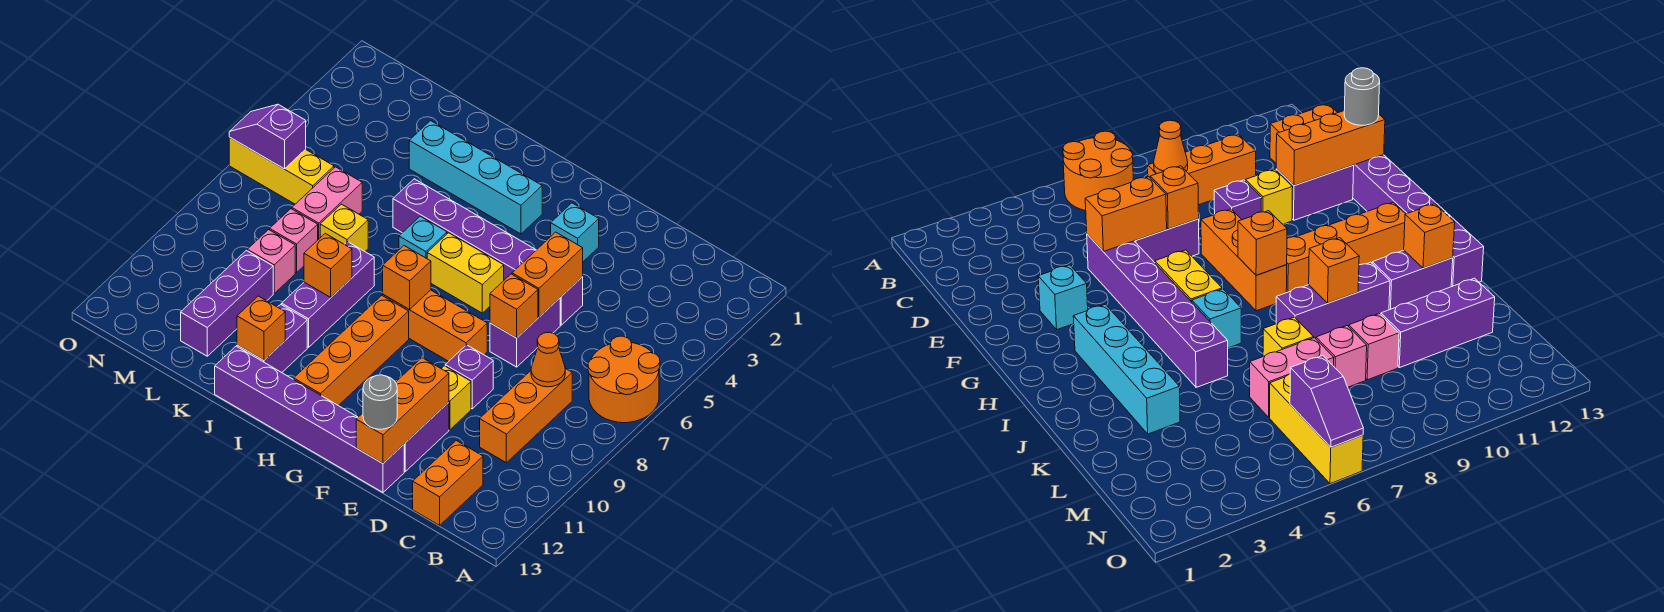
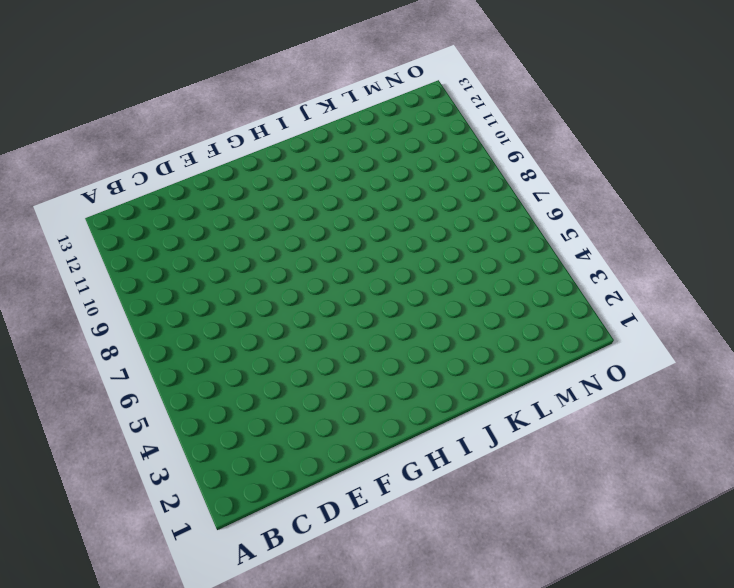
none -> orange round brick A6:B7 level 1
none -> orange brick C8:C10 level 1
none -> orange brick C12:C13 level 1
none -> purple brick E5:J5 level 1

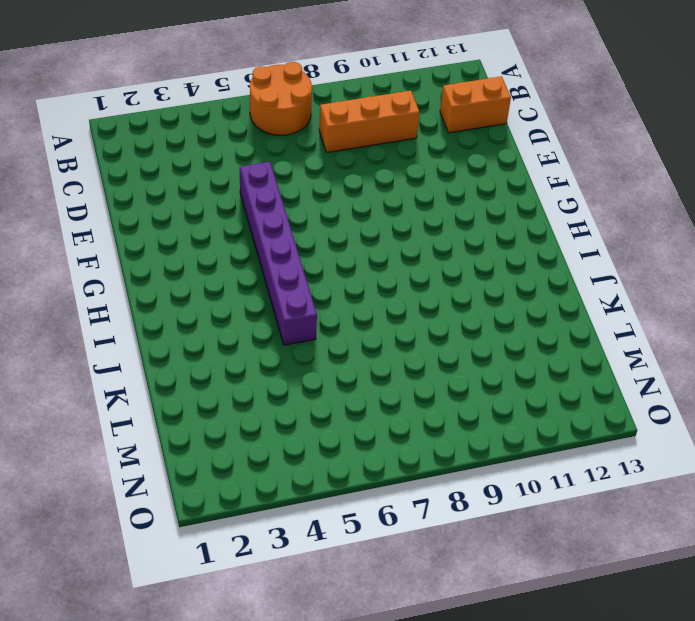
none -> purple brick E6:E7 level 1
none -> purple brick E9 level 1
none -> yellow brick E10 level 1
none -> purple brick E11:E12 level 1

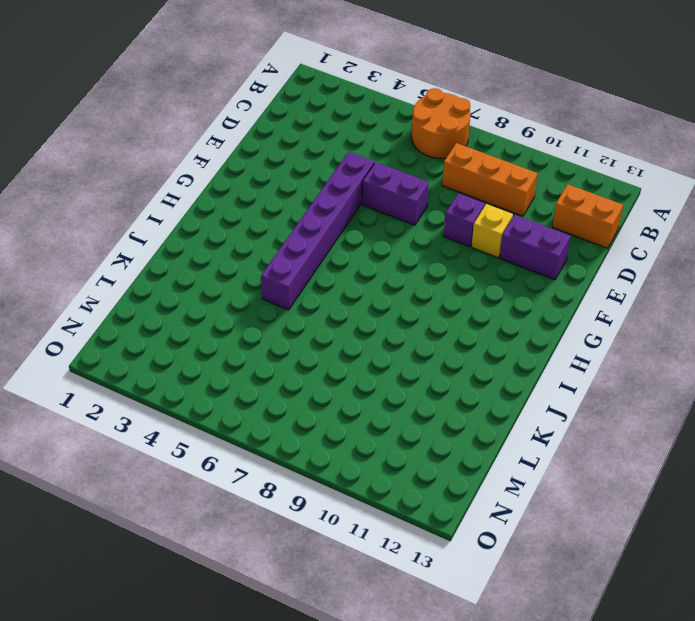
none -> purple brick E13:J13 level 1
none -> cyan brick F3 level 1
none -> orange brick F8:H8 level 1
none -> yellow brick G6:H6 level 1

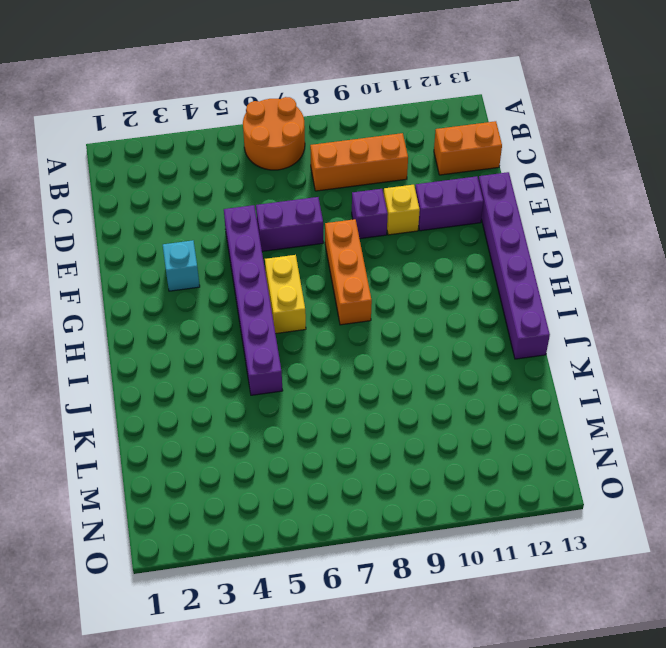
none -> cyan brick H3:K3 level 1
none -> orange brick H9:H12 level 1
none -> cyan brick I6 level 1
none -> purple brick J8:J10 level 1

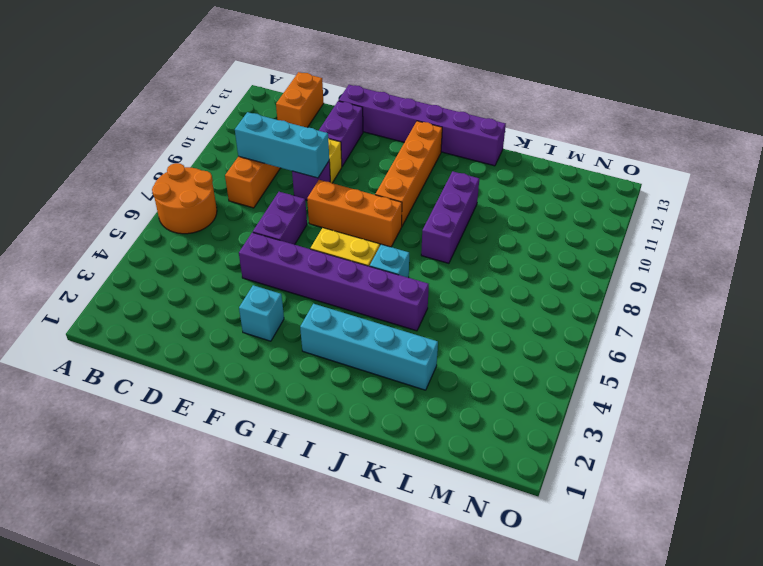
cyan brick C9:E9 level 2 -> none
none -> purple brick J11:J12 level 1
none -> yellow brick K7 level 1
none -> pink brick L6:L7 level 1
none -> pink brick L8 level 1

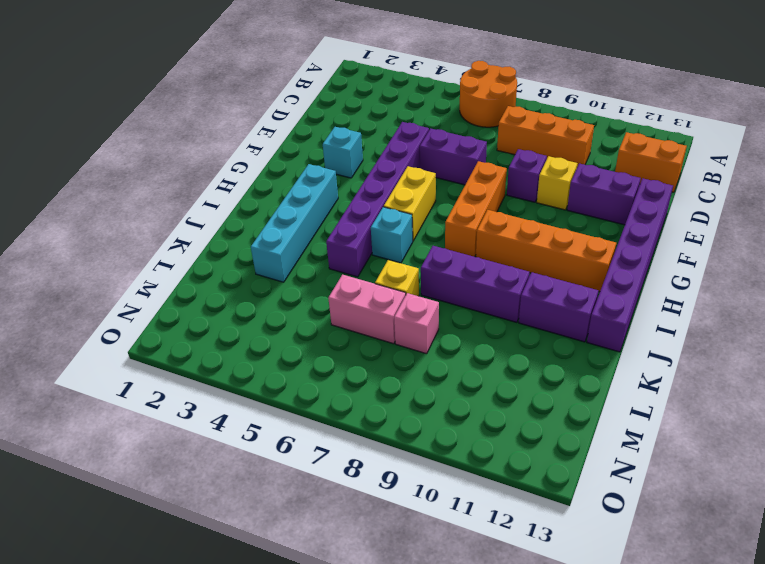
none -> pink brick L9 level 1
none -> purple brick L10:L12 level 1
none -> yellow brick M6:O6 level 1
none -> orange cone C8 level 2

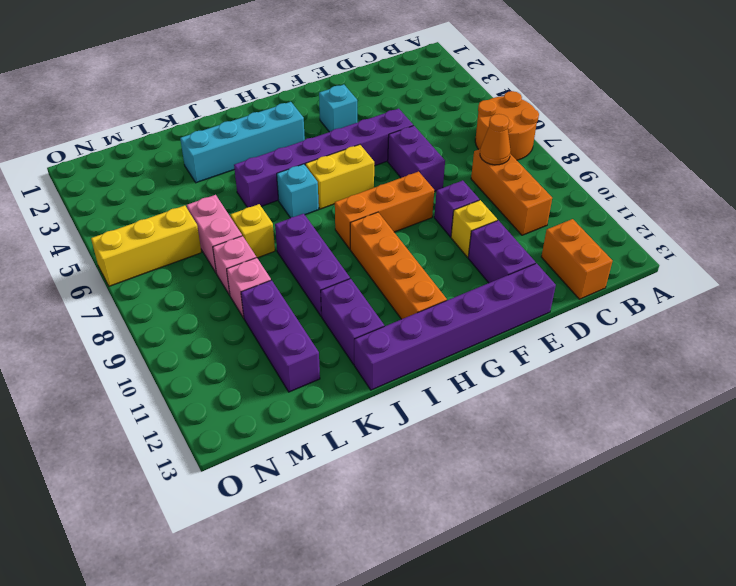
none -> orange brick E5:E6 level 2
none -> orange brick E7 level 2
none -> orange brick E11:E13 level 2
none -> orange brick H8 level 2

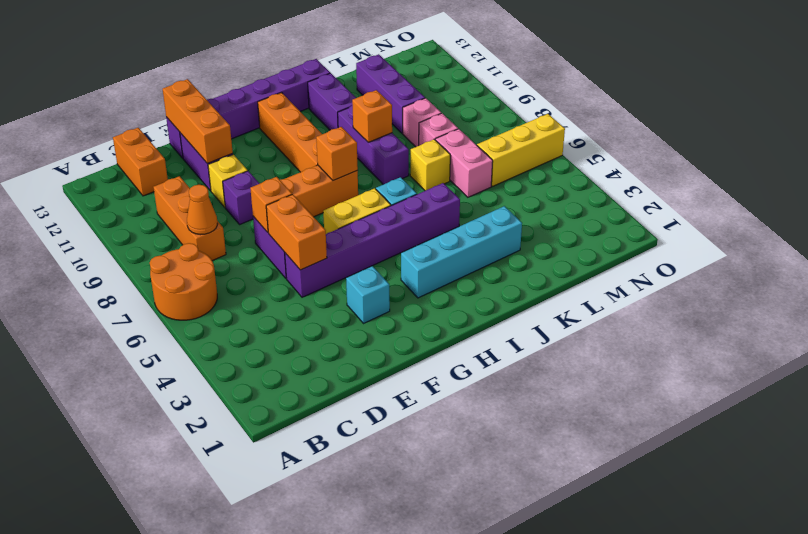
none -> orange brick J12 level 2
none -> purple slope N6:O6 level 2 top N
none -> grey round brick E13 level 3

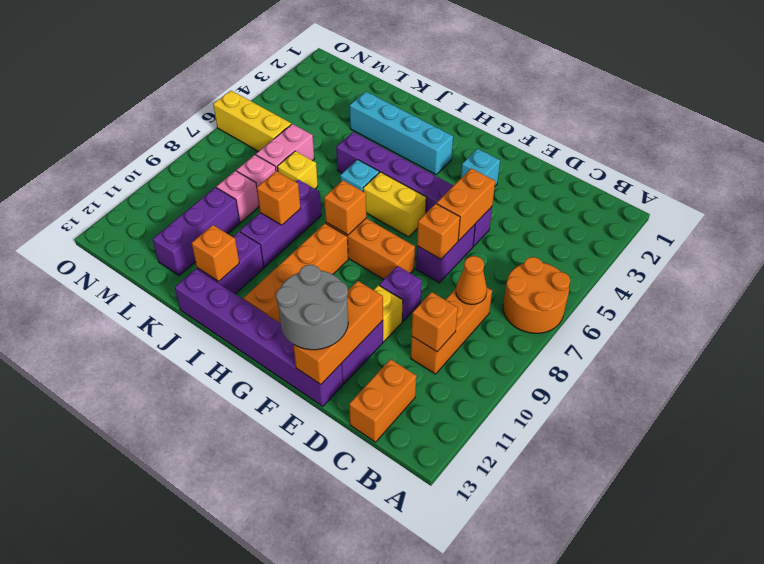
orange brick C10 level 2 -> none
grey round brick E12:F13 level 3 -> grey round brick E13 level 3
none -> purple slope N6:O6 level 2 top N

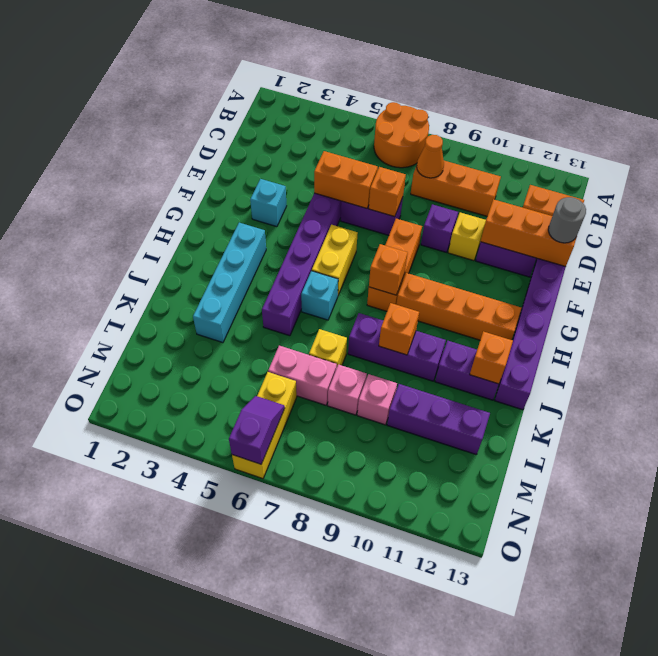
purple slope N6:O6 level 2 top O -> purple slope N6:O6 level 2 top N

